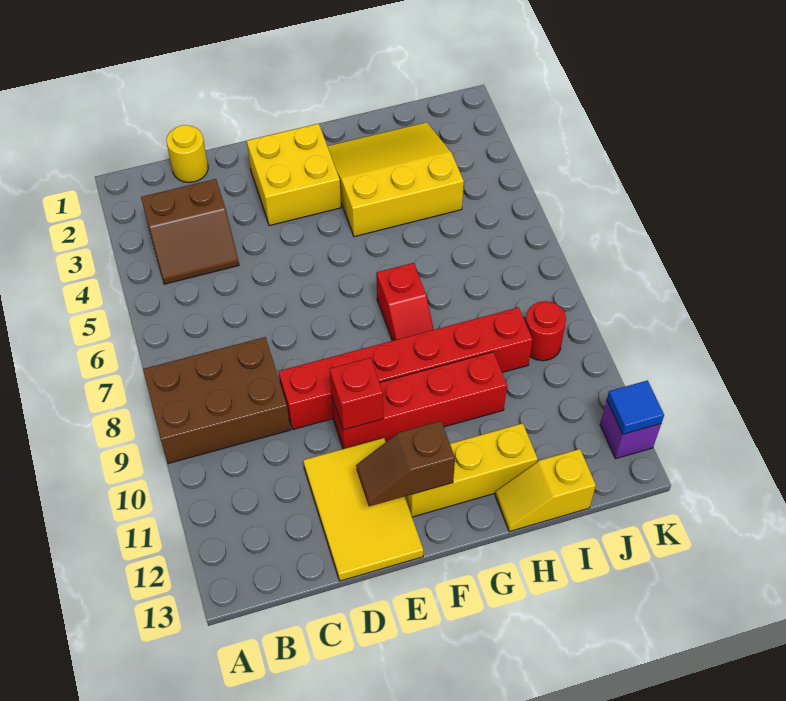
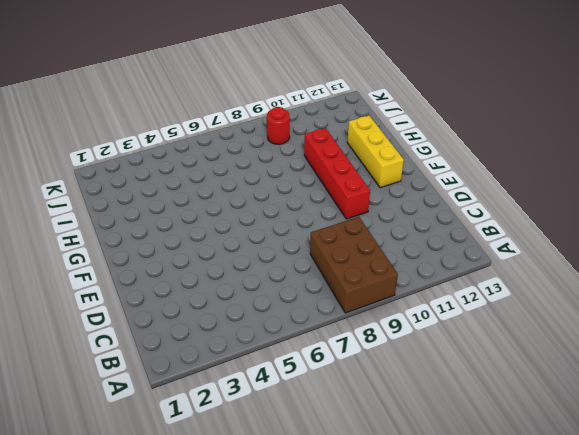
none -> brown slope B3:C4 level 1 top 3
none -> yellow round brick C1 level 1
none -> red brick D9:I9 level 1

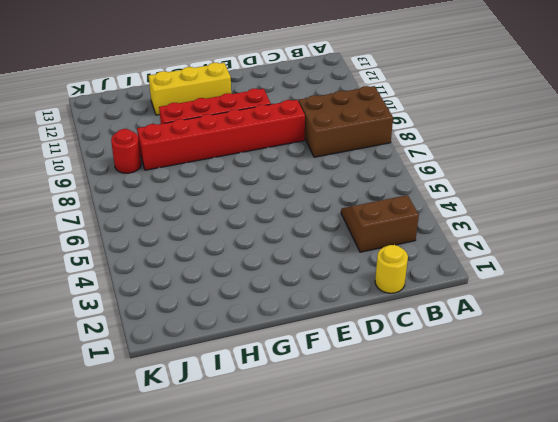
none -> yellow tile D11:E13 level 1
none -> yellow brick E2:F3 level 1
none -> yellow slope G2:I4 level 1 top 4

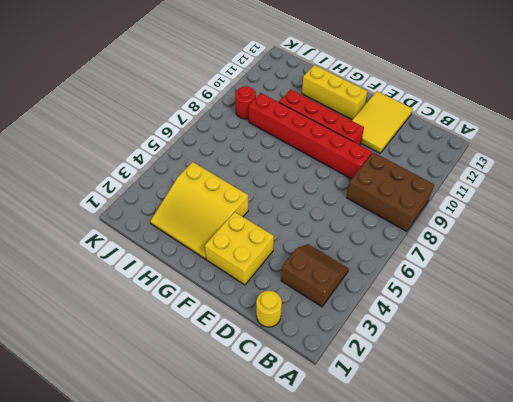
none -> red slope G7:G8 level 1 top 7
none -> yellow slope H13:I13 level 1 top I
none -> purple brick K12 level 1

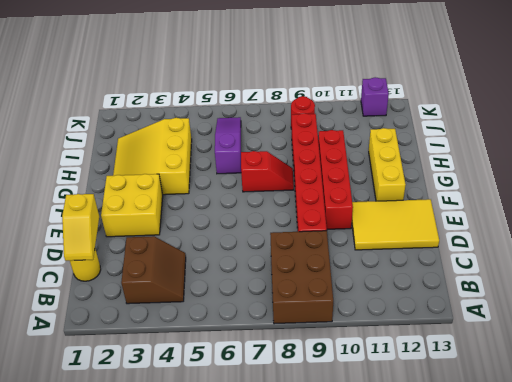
yellow slope C1:D1 level 2 top D -> yellow slope H13:I13 level 1 top I
purple slope H6:J6 level 1 top H -> none
none -> red brick E10 level 2
none -> brown slope E12:F12 level 2 top F
none -> blue tile K12 level 2

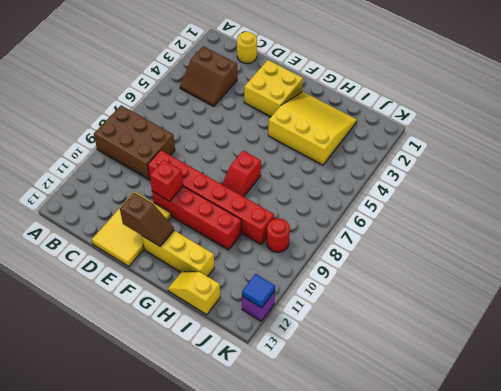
brown slope E12:F12 level 2 top E -> brown slope E12:F12 level 2 top F

